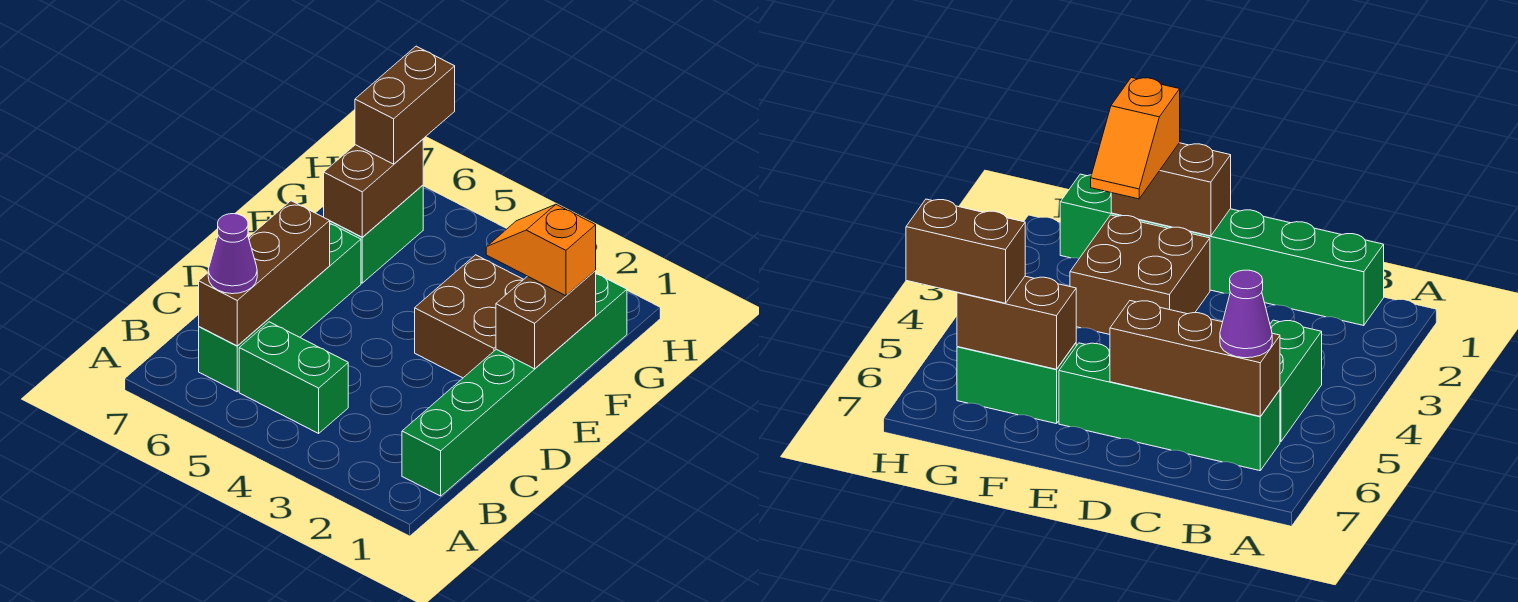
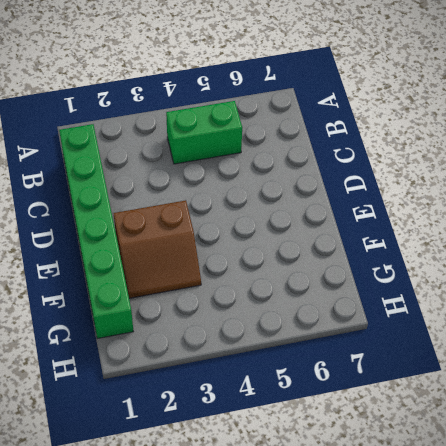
brown slope E2:F3 level 1 top E -> brown brick E2:F3 level 1
none -> green brick B6:E6 level 1
none -> green brick F6:G6 level 1

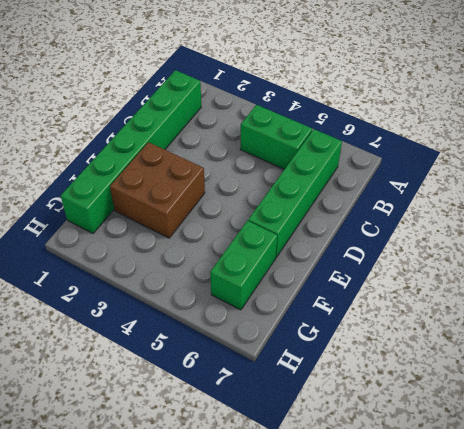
none -> brown brick B6:D6 level 2
none -> brown brick E1:F1 level 2

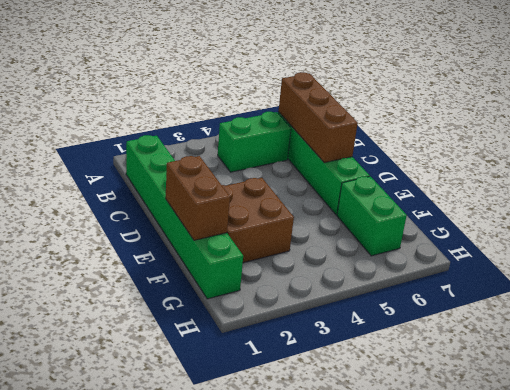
none -> brown brick F6:G6 level 2
none -> purple cone B6 level 3

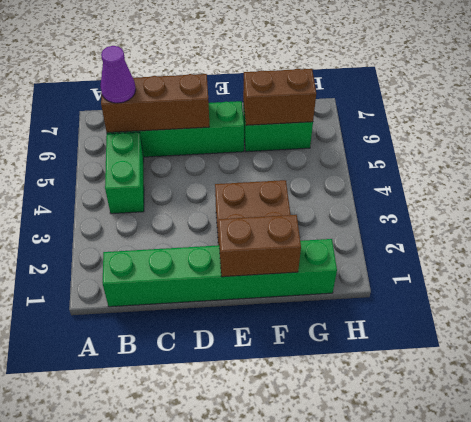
none -> orange slope F1:F2 level 3 top 1
none -> brown brick G6:H6 level 3

